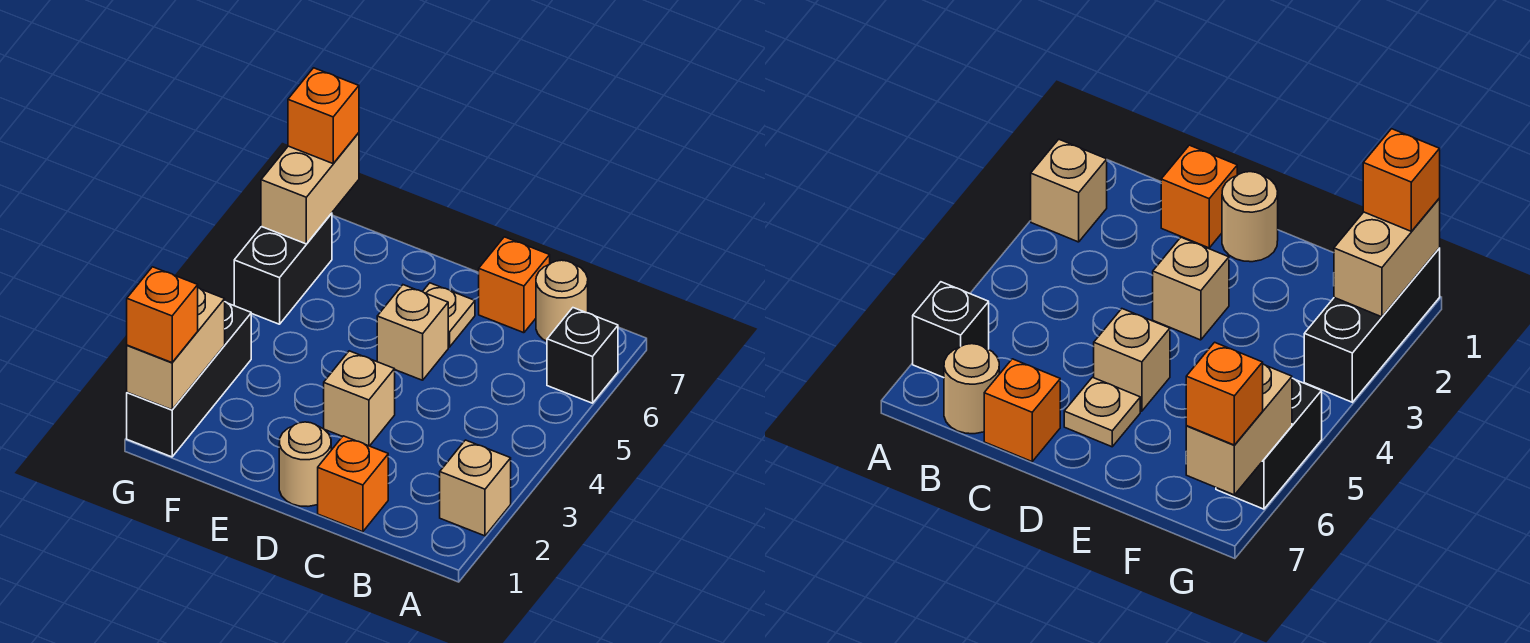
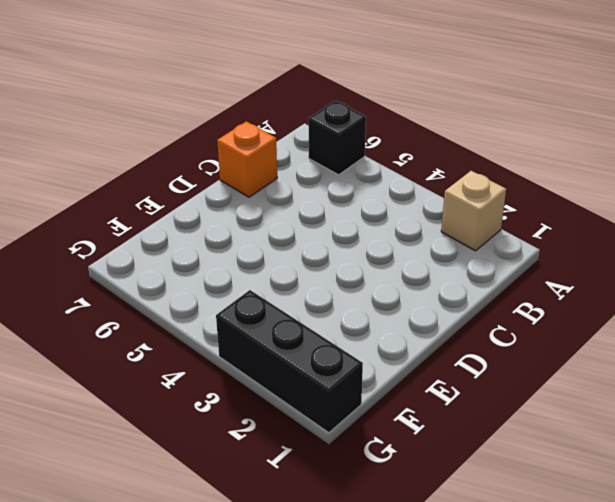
none -> tan round brick B7 level 1
none -> orange brick C1 level 1
none -> tan round brick D1 level 1

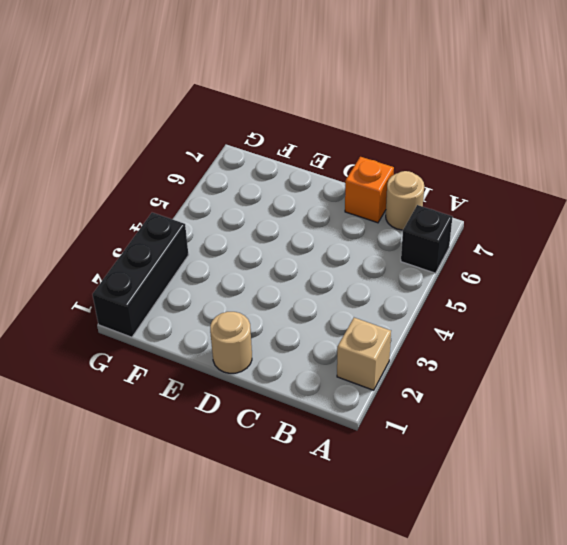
none -> orange brick C1 level 1
none -> tan brick D3 level 1
none -> tan brick D5 level 1

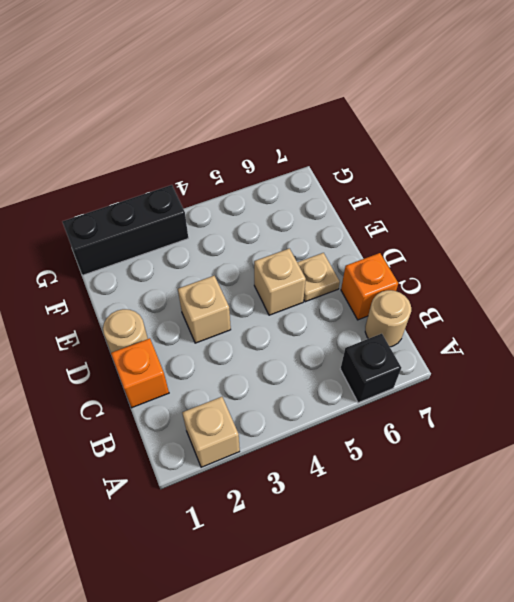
none -> black brick G5:G6 level 1
none -> tan brick G1:G2 level 2
none -> tan brick G6:G7 level 2

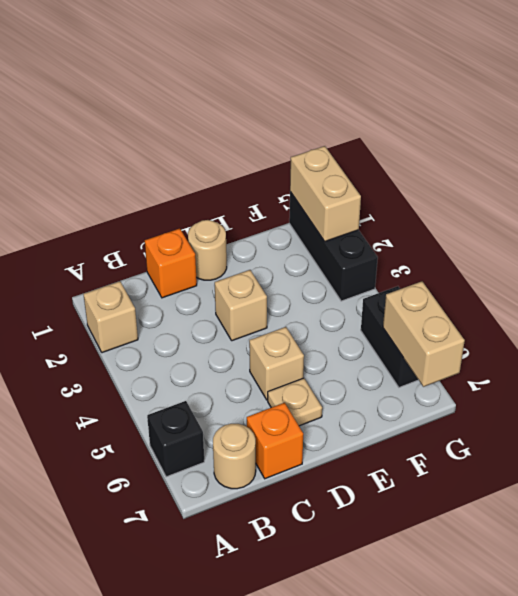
none -> orange brick G1 level 3
none -> orange brick G7 level 3

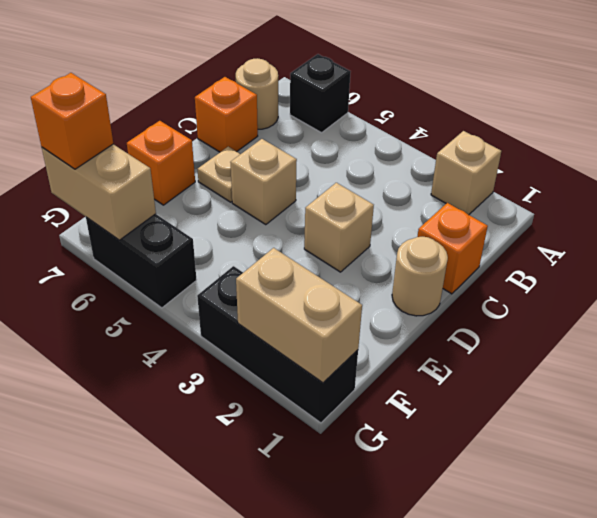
orange brick E7 level 1 -> orange brick G1 level 3

